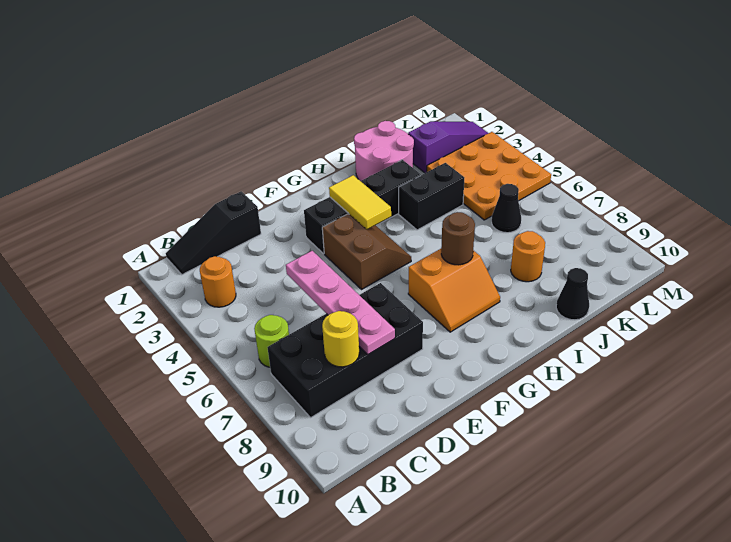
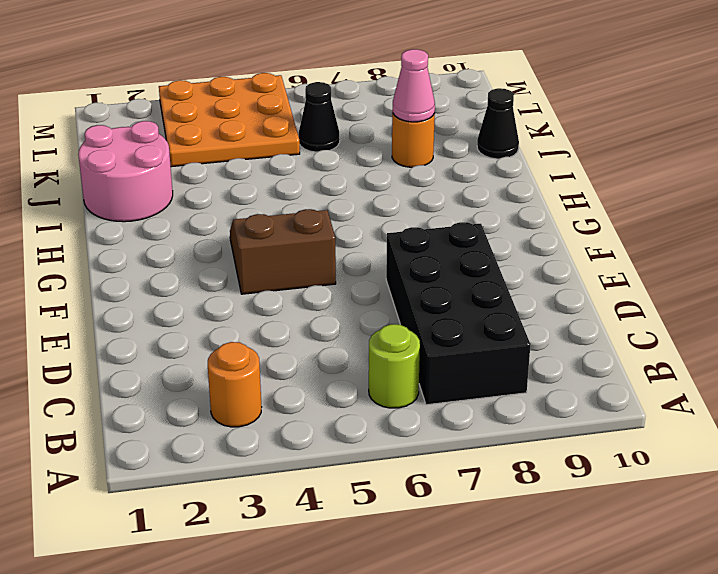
pink cone J8 level 2 -> none
none -> black slope B1:D1 level 1 top D
none -> black brick F3:I3 level 1
none -> orange slope G7:H8 level 1 top 7

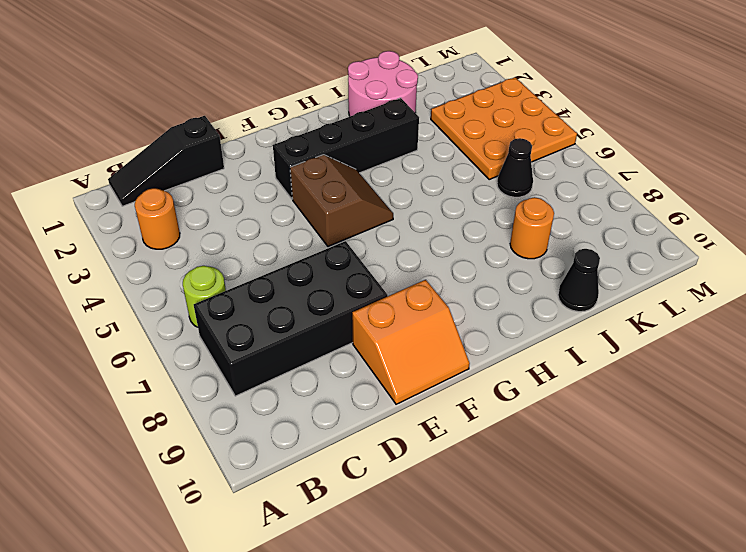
orange slope E9:F10 level 1 top 9 -> orange slope G7:H8 level 1 top 7
none -> black brick I4:J4 level 1
none -> purple slope K2:M2 level 1 top K
none -> yellow round brick C8 level 2

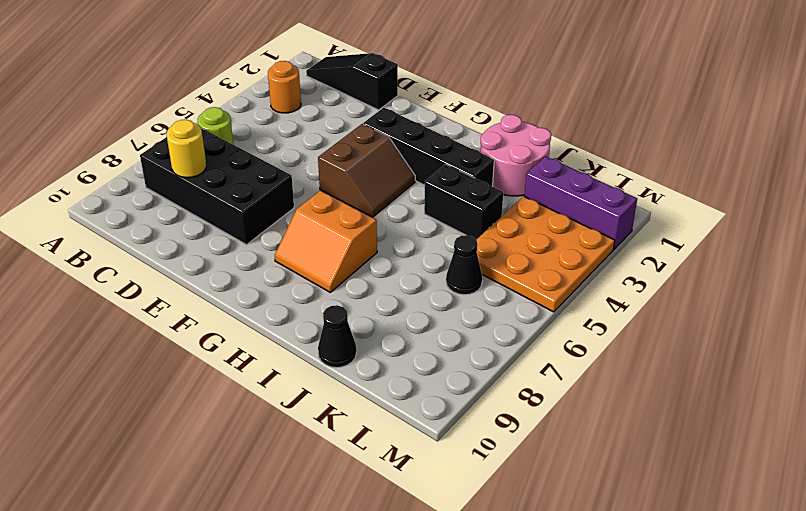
purple brick K2:M2 level 1 -> purple slope K2:M2 level 1 top K
none -> orange round brick J8 level 1
none -> pink plate D5:D8 level 2
none -> yellow tile G3:G4 level 2

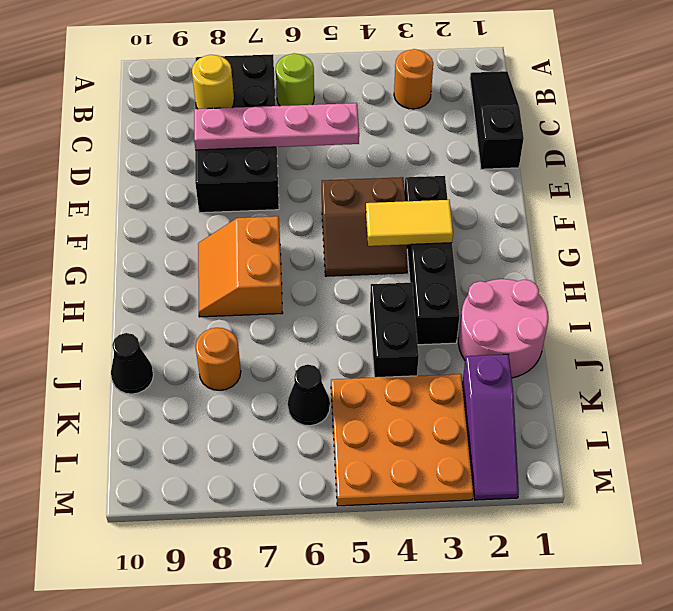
none -> brown round brick H7 level 2

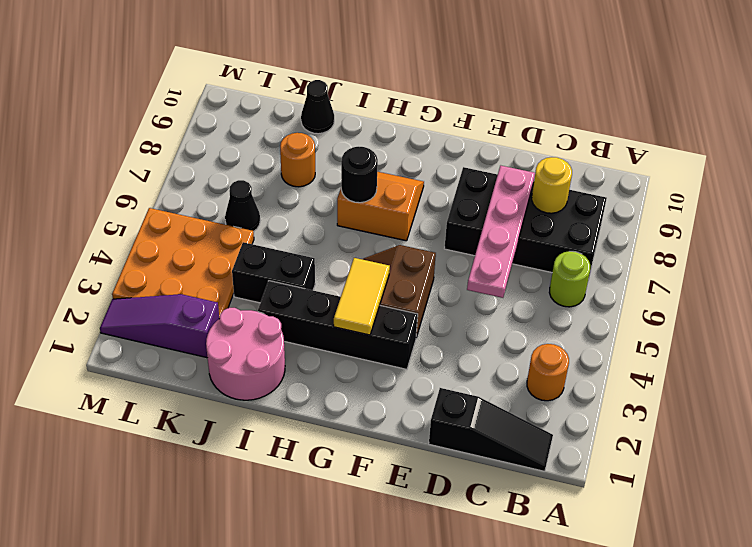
black round brick H7 level 2 -> brown round brick H7 level 2

